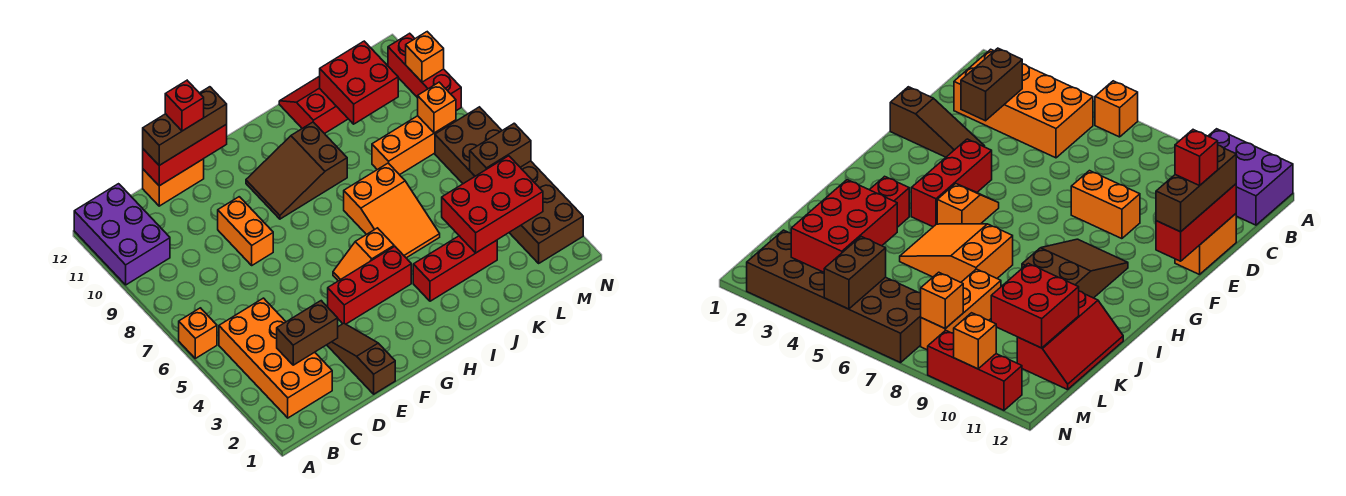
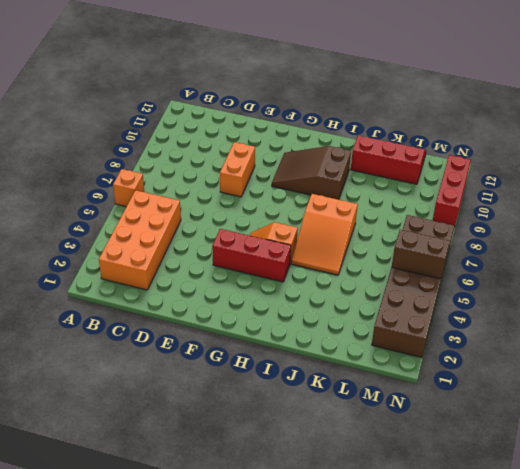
none -> purple brick A10:B12 level 1
none -> orange brick D12:E12 level 1
none -> brown slope E1:E3 level 1 top 1

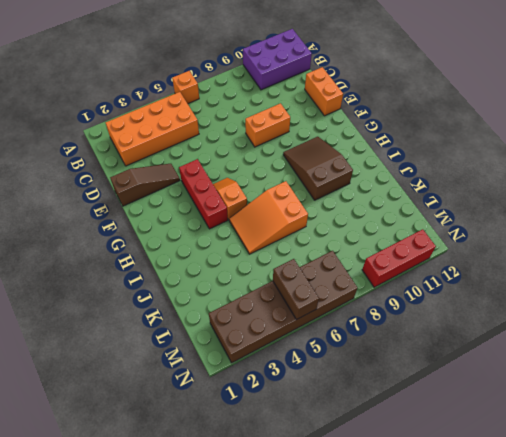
none -> red brick I3:K3 level 1
none -> red slope J11:L12 level 1 top 11
none -> orange brick K8:M8 level 1

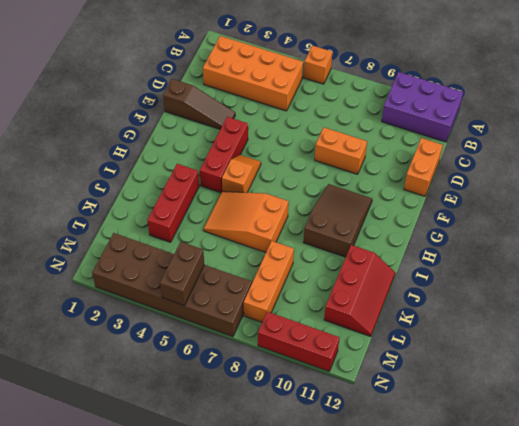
none -> brown brick C3:D3 level 2
none -> red brick D12:F12 level 2
none -> red brick K3:M4 level 2

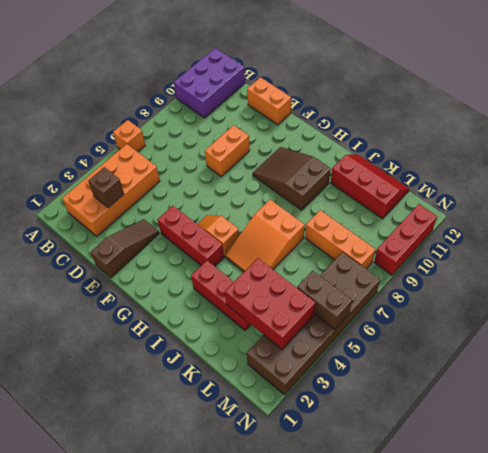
brown brick C3 level 2 -> brown brick C3:D3 level 2
none -> red brick D12:F12 level 2
none -> red brick K10:L11 level 2
none -> orange brick M8 level 2

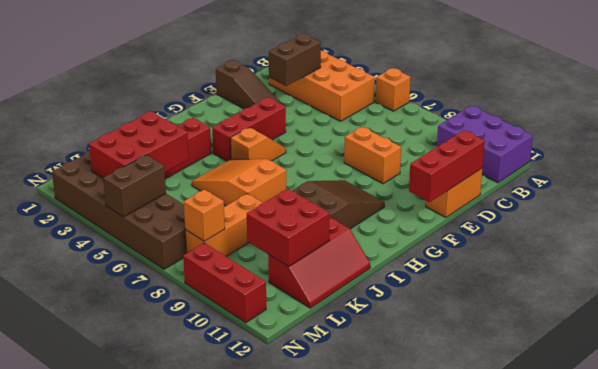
none -> orange brick N10 level 2
none -> brown brick D12:F12 level 3
none -> red brick E12 level 4

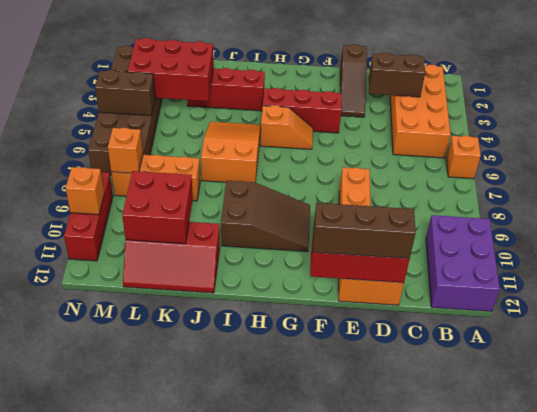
none -> red brick E12 level 4

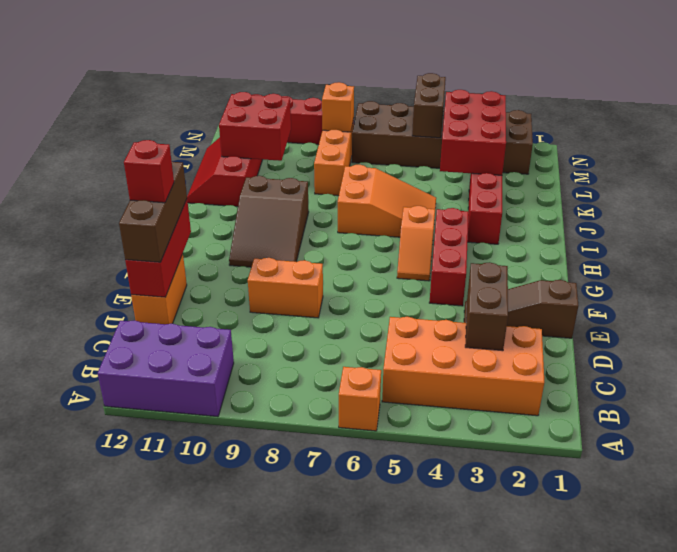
none -> orange brick N10 level 2

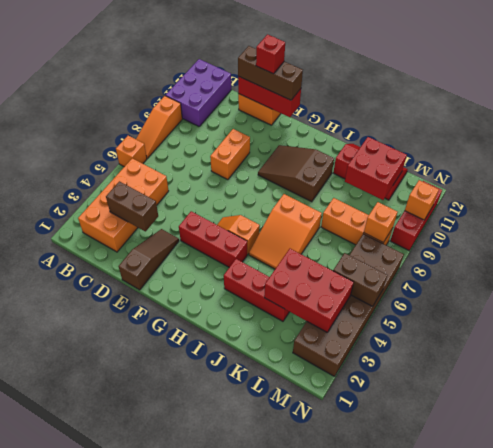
orange slope A7:A9 level 1 top 9 -> none

